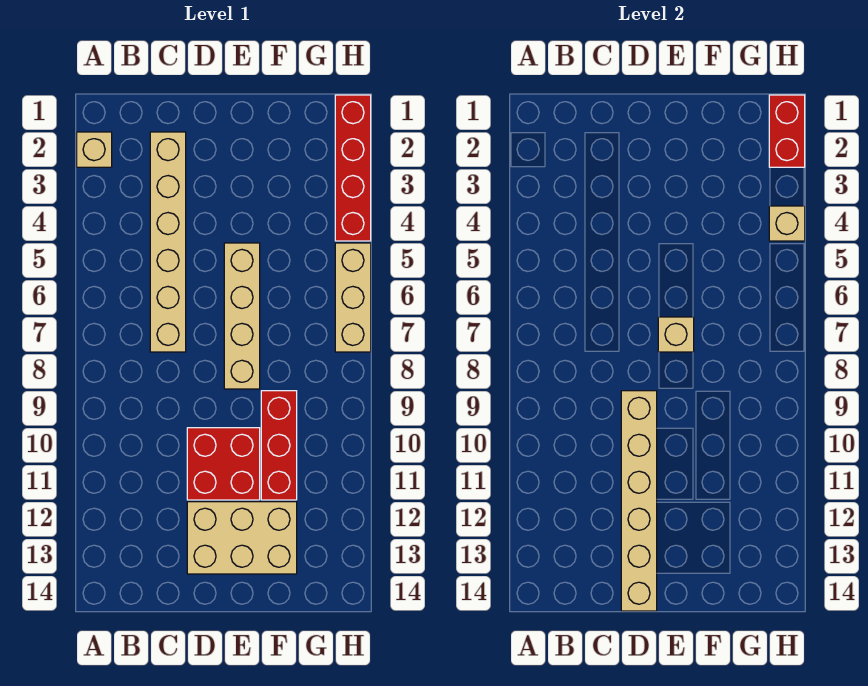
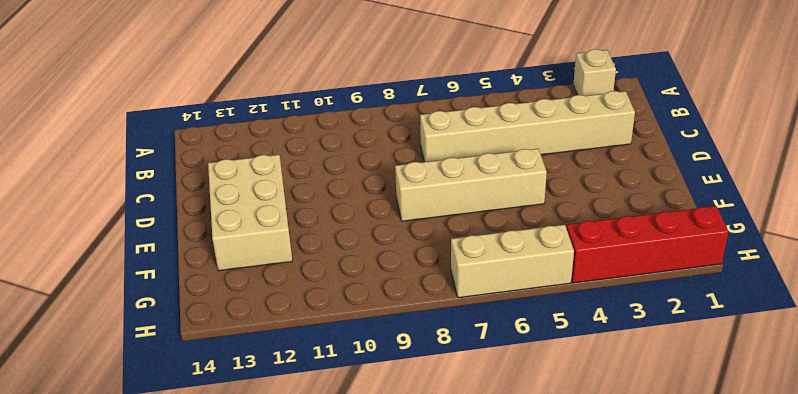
none -> red brick D10:E11 level 1
none -> red brick F9:F11 level 1
none -> tan brick D9:D14 level 2

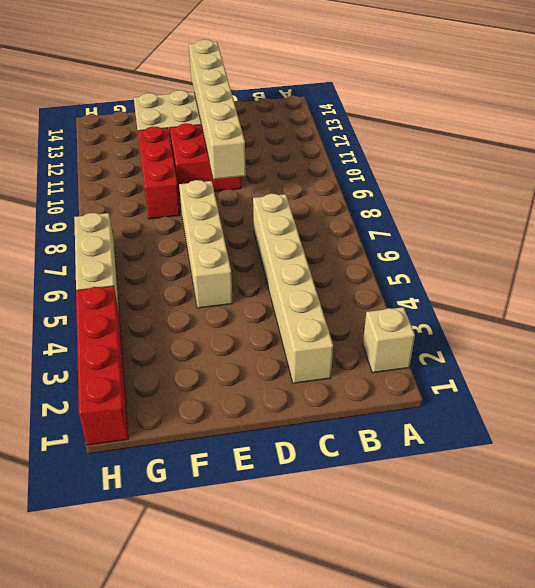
none -> tan brick E7 level 2
none -> red brick H1:H2 level 2
none -> tan brick H4 level 2

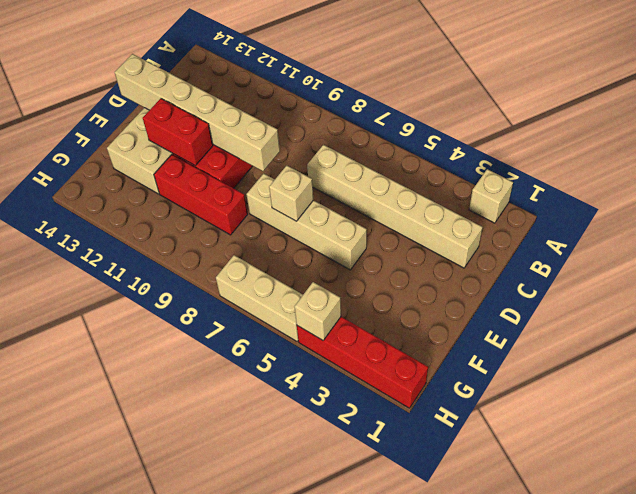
red brick E11:E12 level 2 -> red brick H1:H2 level 2

